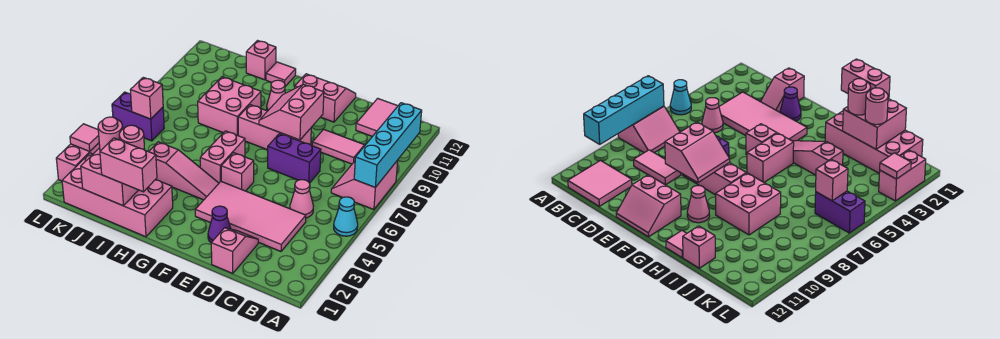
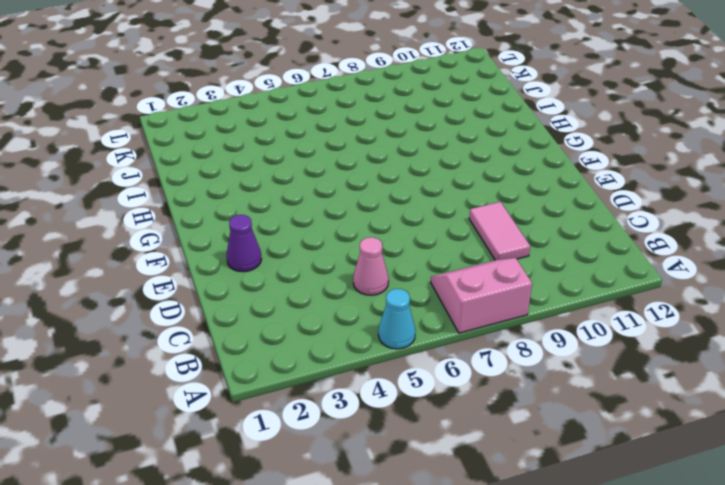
none -> pink tile B11:C12 level 1
none -> pink tile C3:F4 level 1
none -> pink slope D1:D2 level 1 top 1

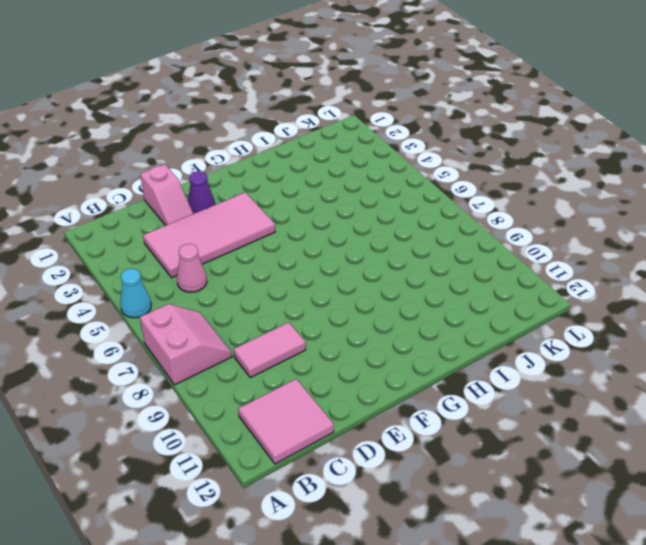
none -> purple brick D7:E7 level 1
none -> pink brick E8:G8 level 1
none -> pink slope E11:F12 level 1 top 11

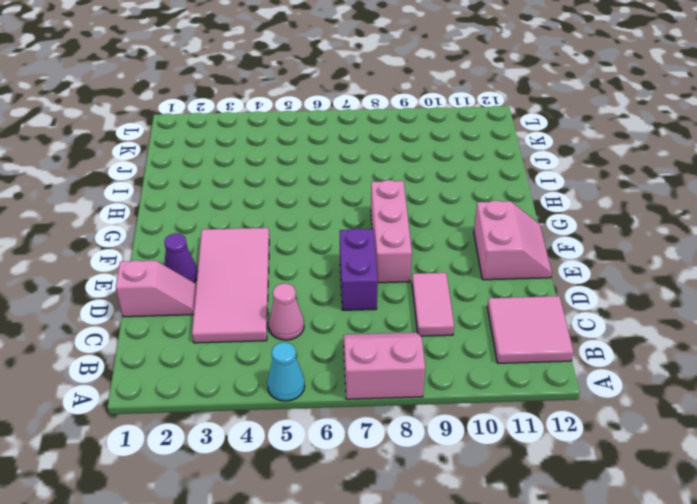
none -> pink brick F5 level 1
none -> pink slope G4:I4 level 1 top I
none -> pink brick G5:G6 level 1

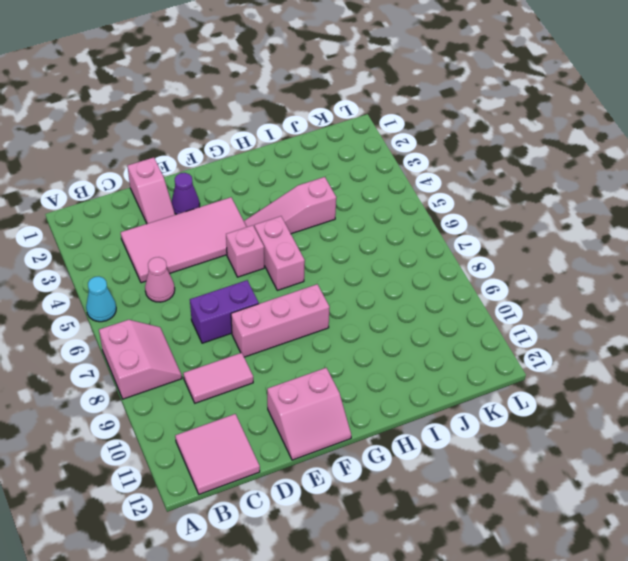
none -> pink cone G10 level 1
none -> pink brick H1:K2 level 1
none -> pink brick H8:I9 level 1

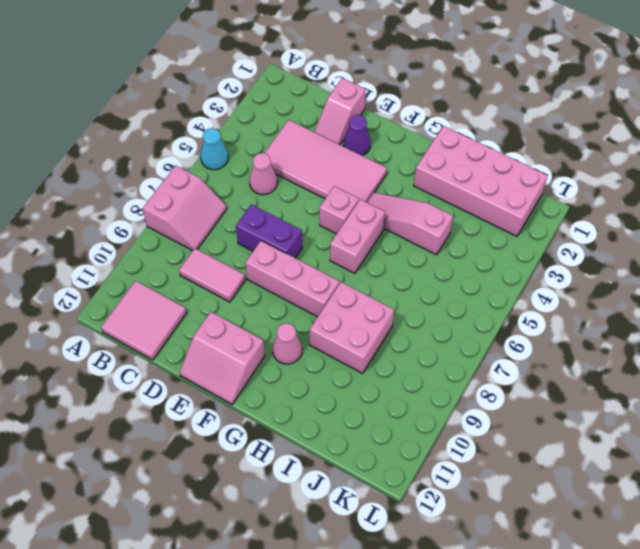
none -> pink tile H12 level 1
none -> pink brick I12 level 1
none -> purple brick K6:L6 level 1

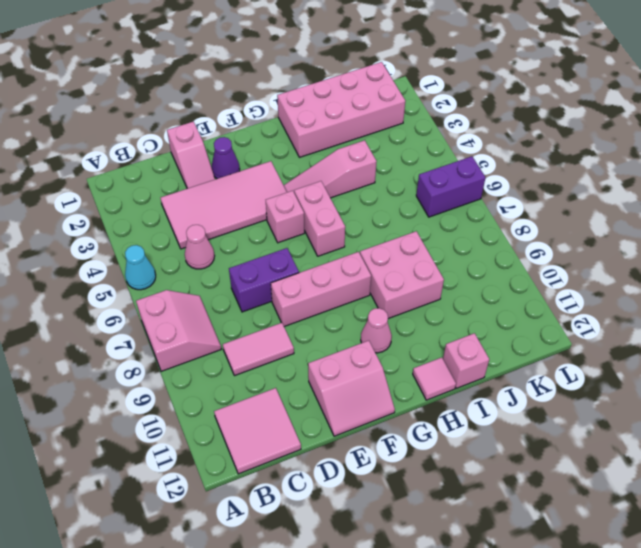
none -> pink brick L2:L3 level 1
none -> cyan brick A7:A10 level 2
none -> pink slope E8:F9 level 2 top E

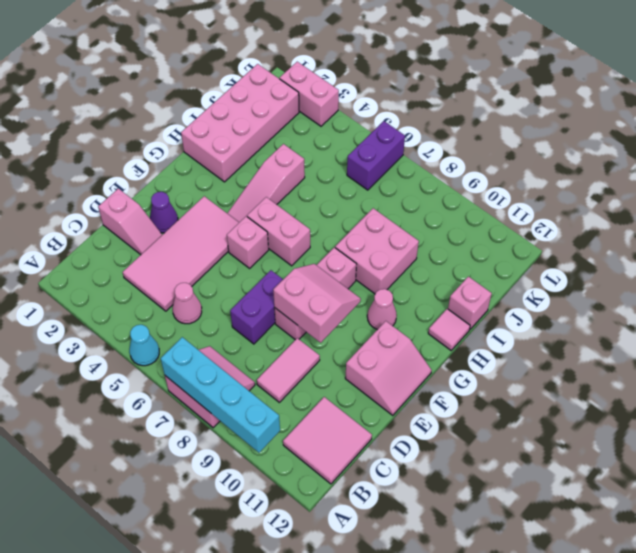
none -> pink brick I1:J2 level 2
none -> pink brick K6 level 2
none -> pink tile L3 level 2

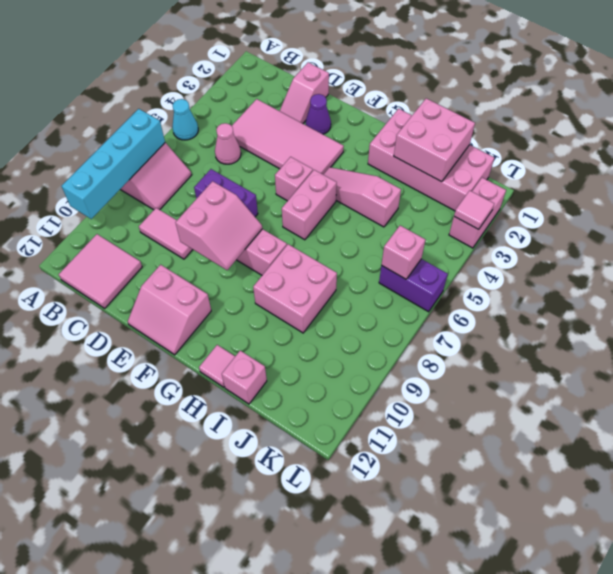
none -> pink cone G10 level 1
none -> pink brick H1:I1 level 3
none -> pink round brick I2 level 3

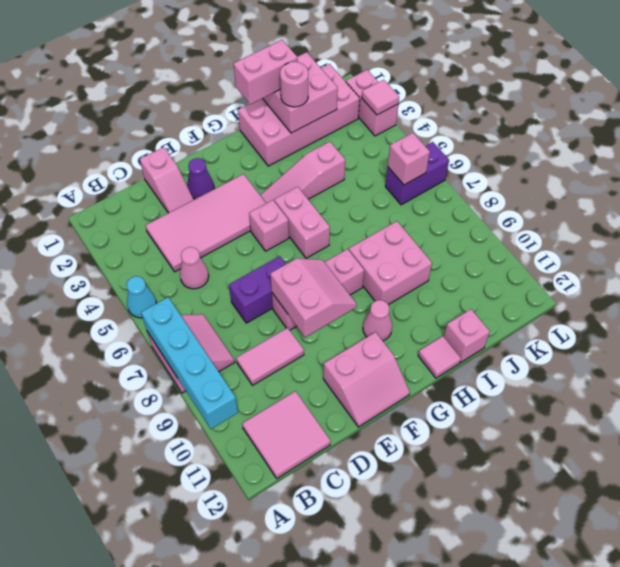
none -> pink round brick J2 level 3

